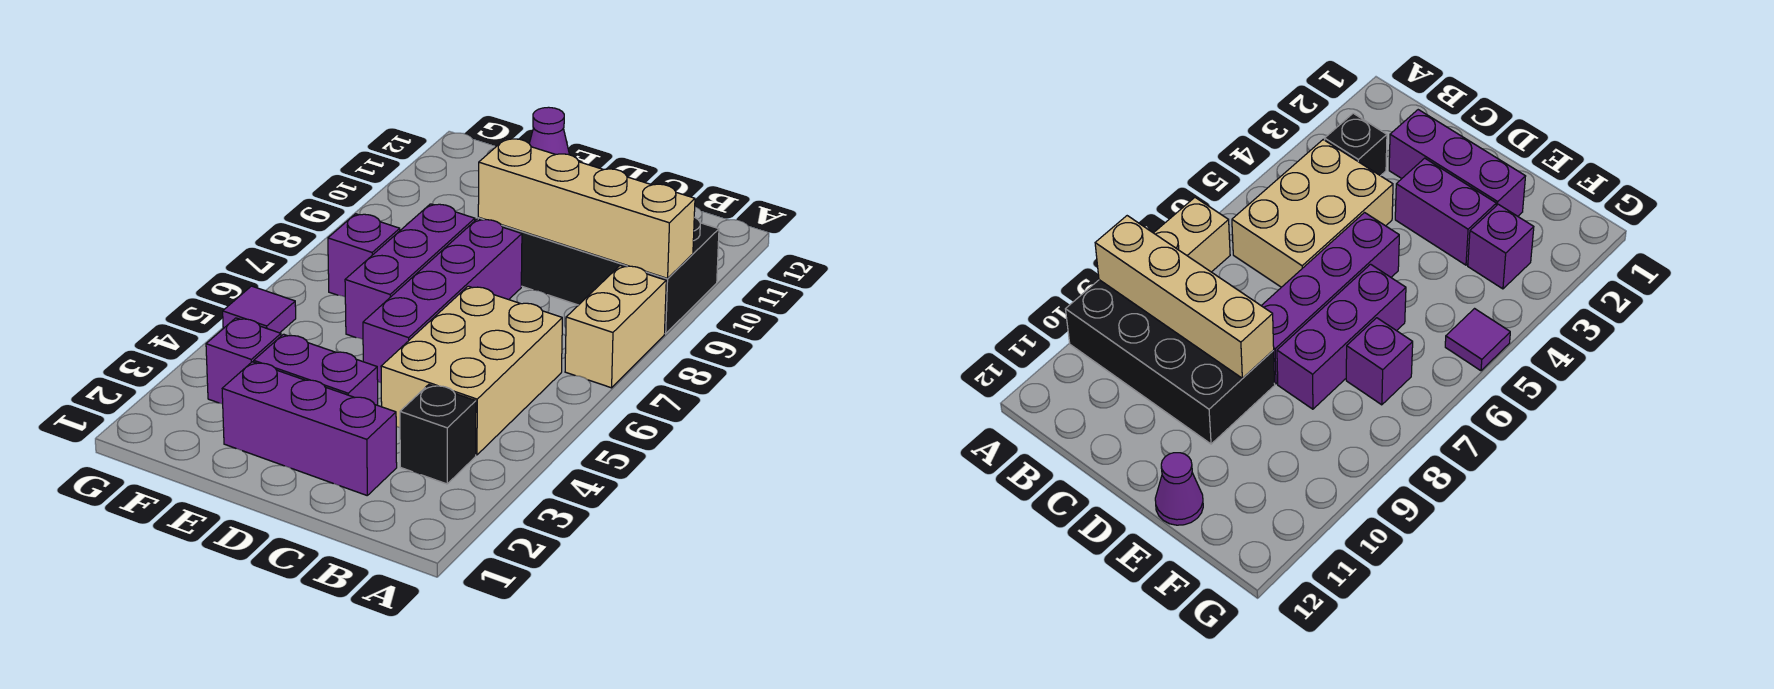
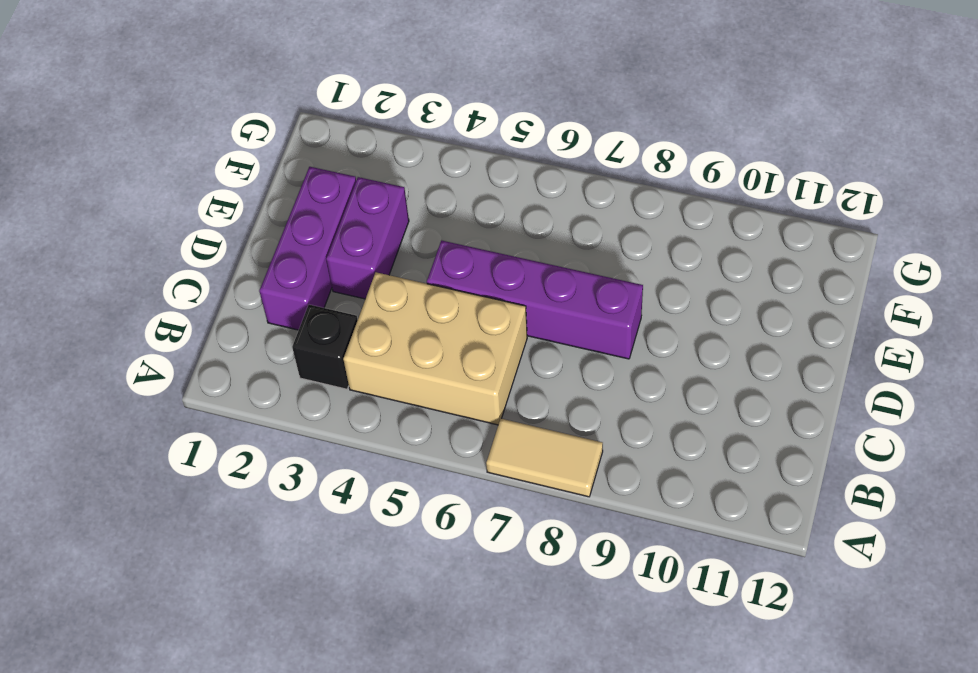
tan tile A7:A8 level 1 -> tan brick A7:A8 level 1
none -> black brick A9:D10 level 1
none -> purple brick E6:E8 level 1
none -> purple cone E12 level 1

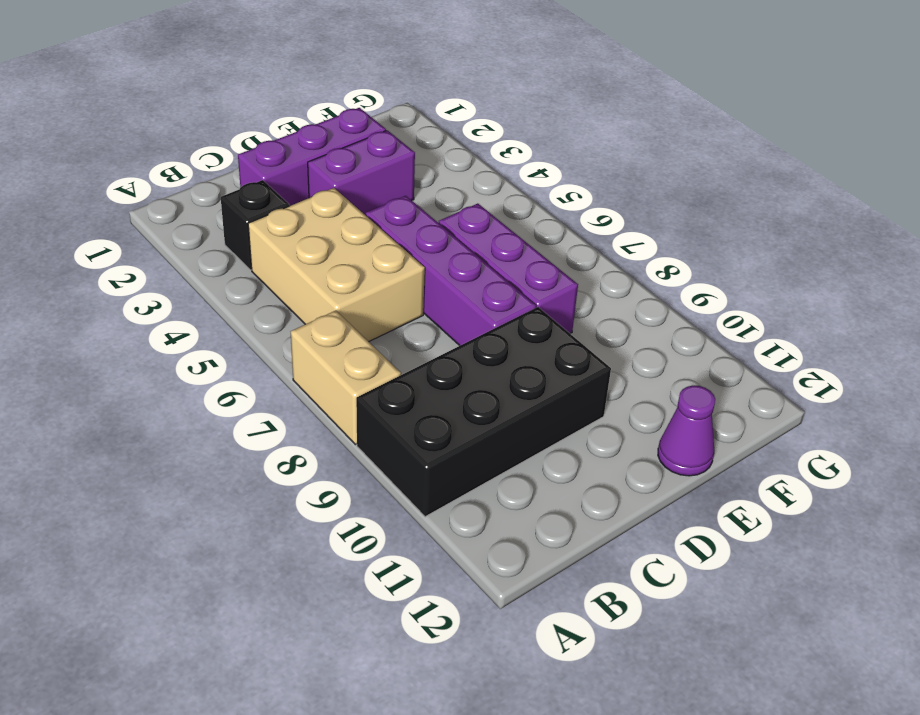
none -> purple brick F3 level 1
none -> purple brick F7 level 1
none -> purple tile G5 level 1

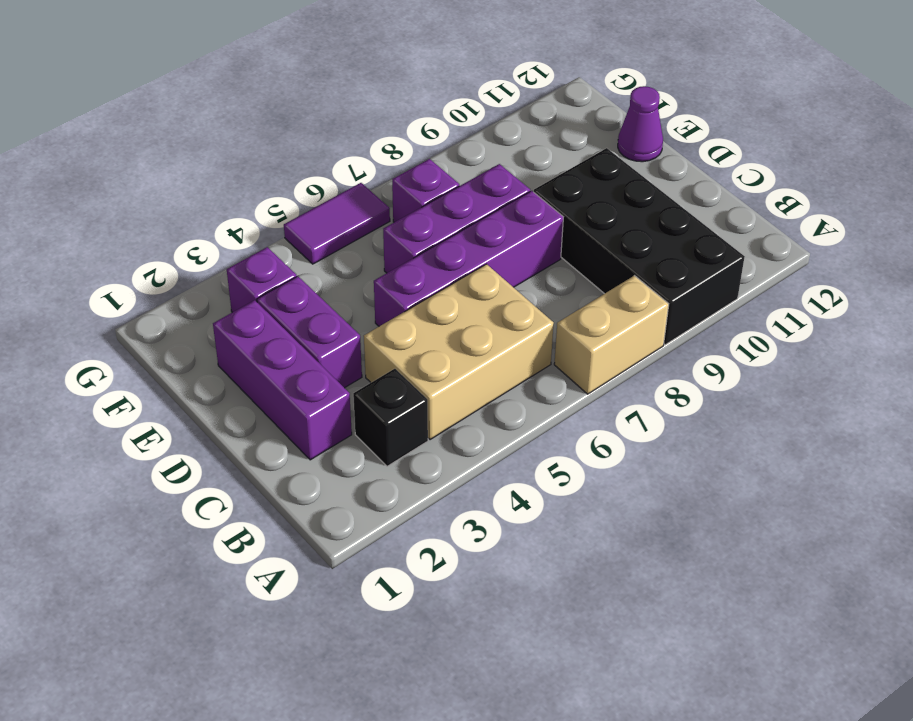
purple tile G5:G6 level 1 -> purple tile G5 level 1
none -> tan brick A9:D9 level 2

